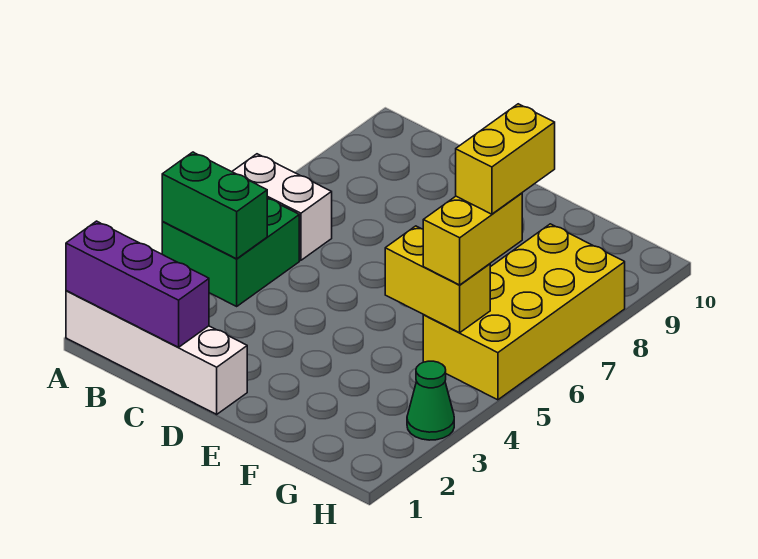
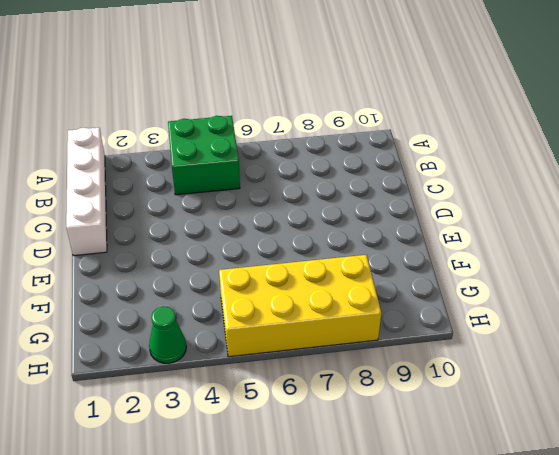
none -> white brick A6:B6 level 1
none -> purple brick A1:C1 level 2

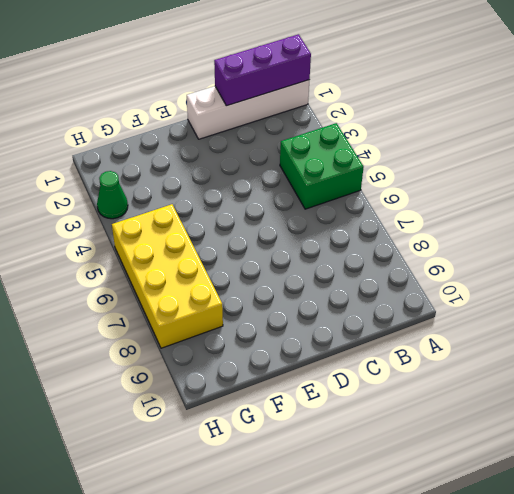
none -> white brick A6:B6 level 1
none -> green brick A4:B4 level 2

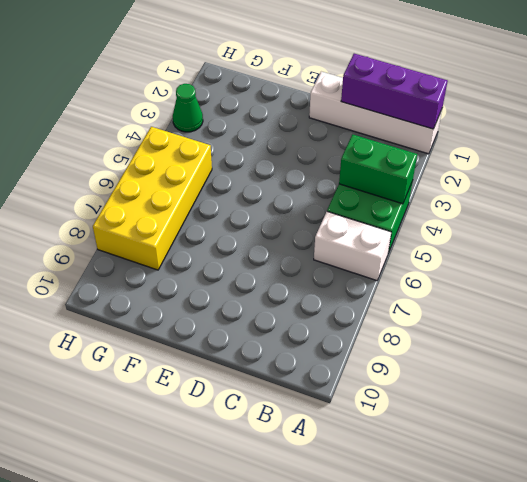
none -> yellow brick F5:G5 level 2
none -> yellow brick G5:G6 level 3

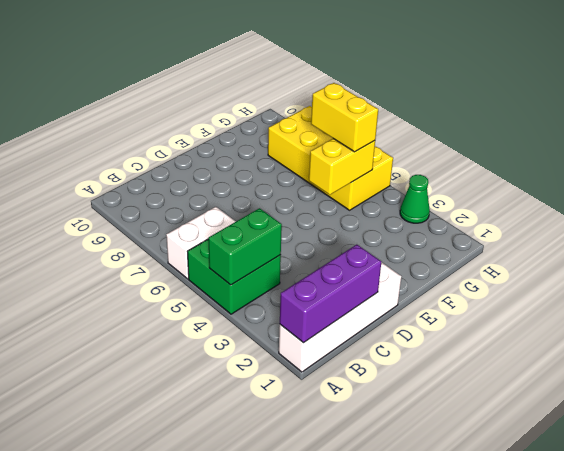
none -> yellow brick G6:G7 level 4

